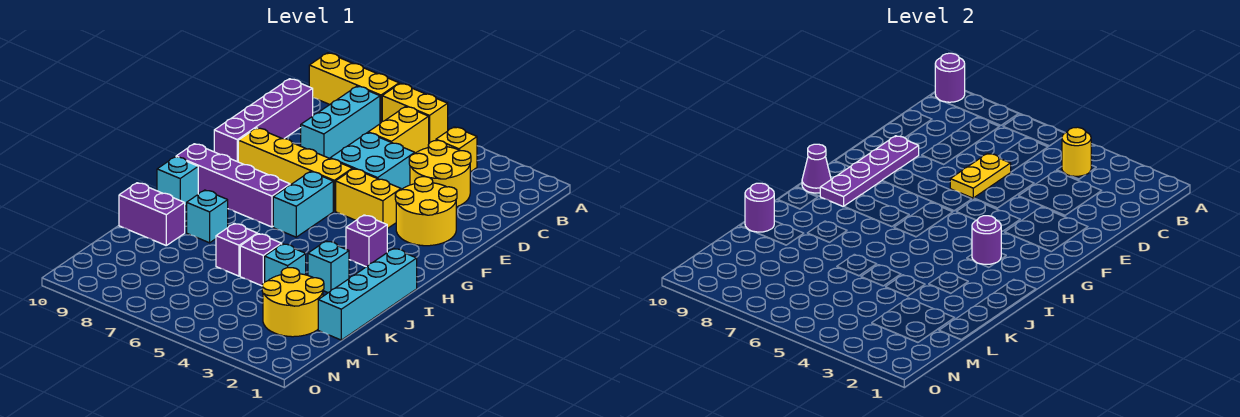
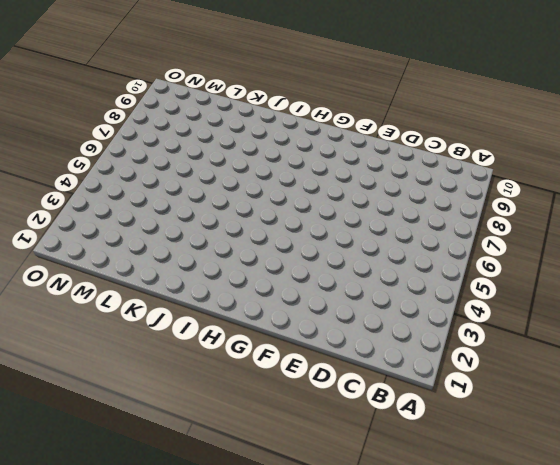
none -> yellow brick A6:A7 level 1
none -> yellow brick A8:A10 level 1
none -> yellow brick B4 level 1
none -> yellow brick B6:C6 level 1

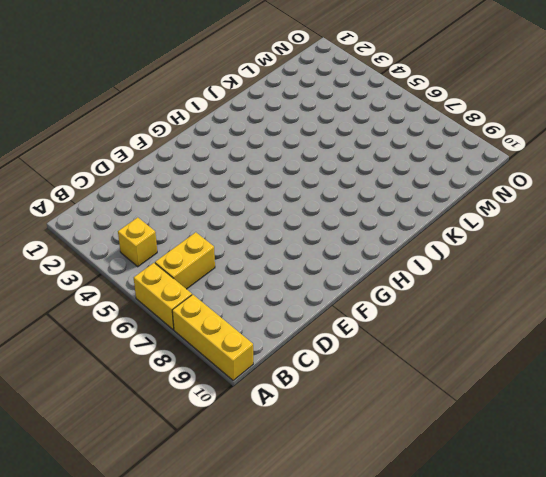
none -> cyan brick B8:D8 level 1
none -> yellow round brick C3:D4 level 1
none -> purple brick C10:F10 level 1
none -> cyan brick D5:E6 level 1

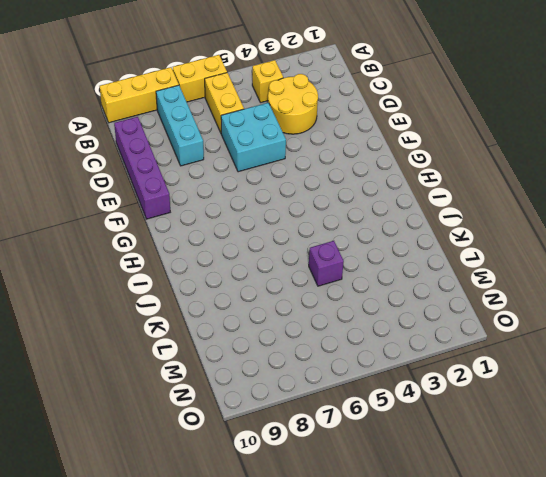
none -> yellow round brick E2:F3 level 1
none -> yellow brick F4:F5 level 1
none -> yellow brick F6:F9 level 1
none -> cyan brick G6:H6 level 1

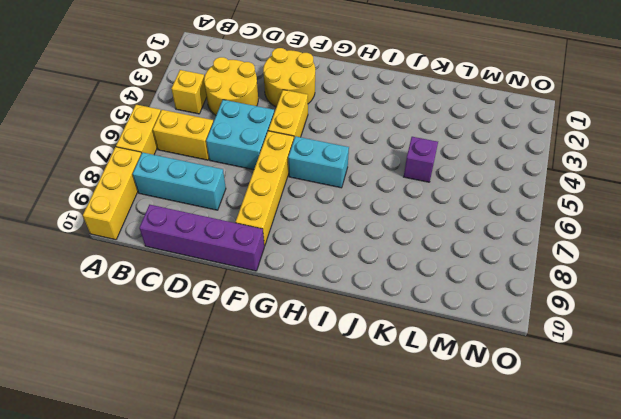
none -> purple brick H3 level 1
none -> purple brick H7:H10 level 1
none -> cyan brick I1:L1 level 1
none -> cyan brick I10 level 1

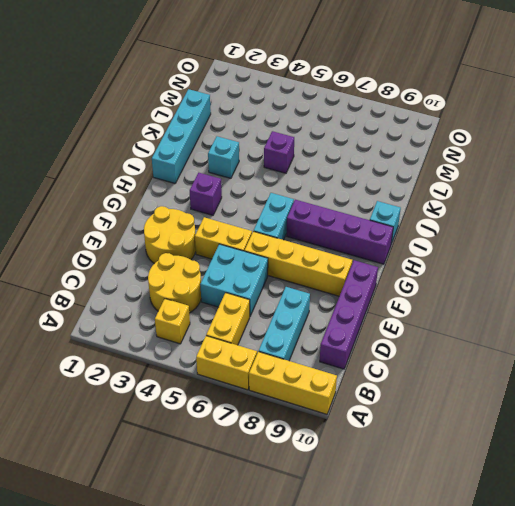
none -> cyan brick J8 level 1
none -> cyan brick K4 level 1
none -> purple brick K6 level 1
none -> purple brick K9:K10 level 1

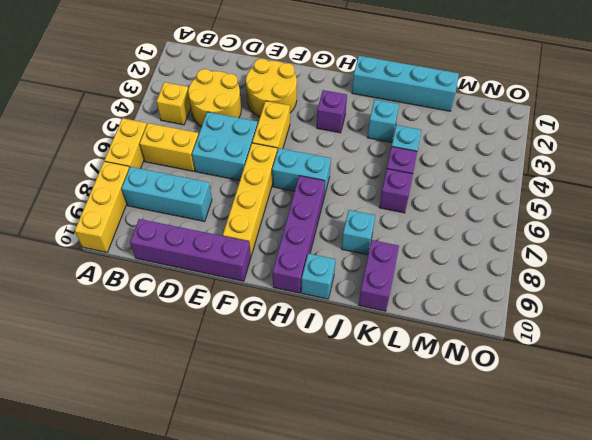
none -> yellow round brick L2:M3 level 1
none -> purple round brick A10 level 2
none -> yellow round brick B4 level 2
none -> yellow plate D6:E6 level 2

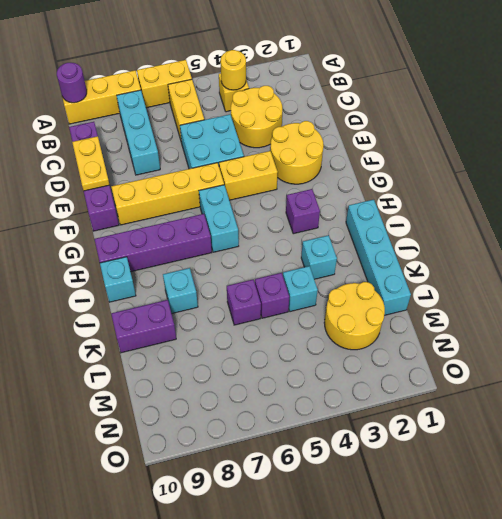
yellow plate D10:E10 level 2 -> yellow plate D6:E6 level 2
none -> purple plate E9:H9 level 2
none -> purple round brick H3 level 2
none -> purple cone H10 level 2
none -> purple round brick K10 level 2

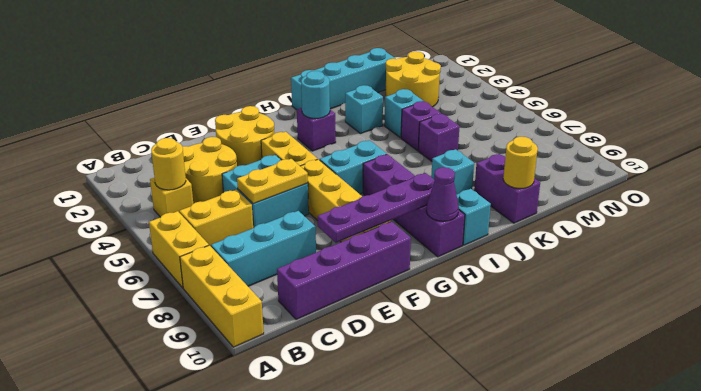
cyan round brick H3 level 2 -> purple round brick H3 level 2
yellow round brick K10 level 2 -> purple round brick K10 level 2
none -> purple round brick A10 level 2

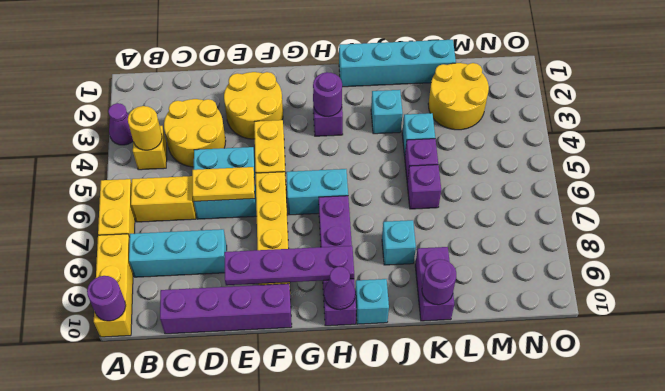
purple cone A3 level 1 -> none

